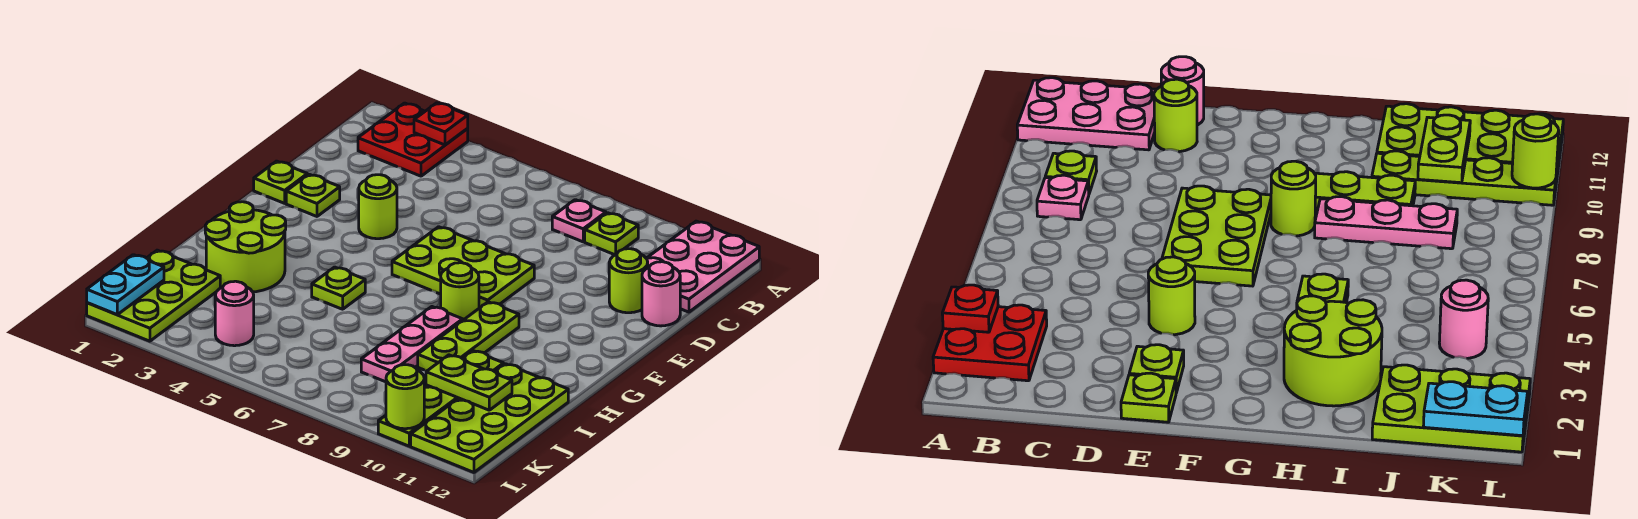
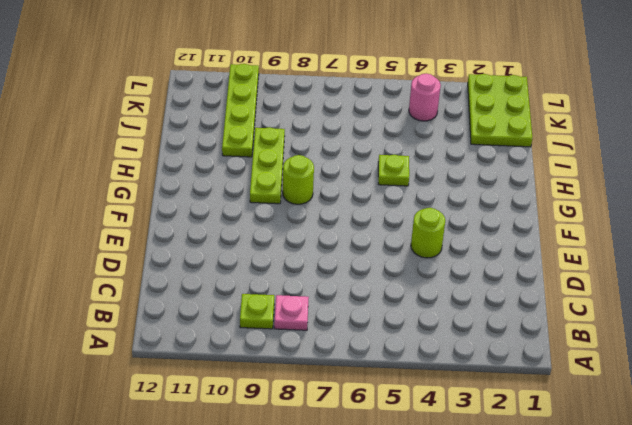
none -> red plate A2:B3 level 1
none -> pink plate A11:C12 level 1
none -> lime round brick D11 level 1

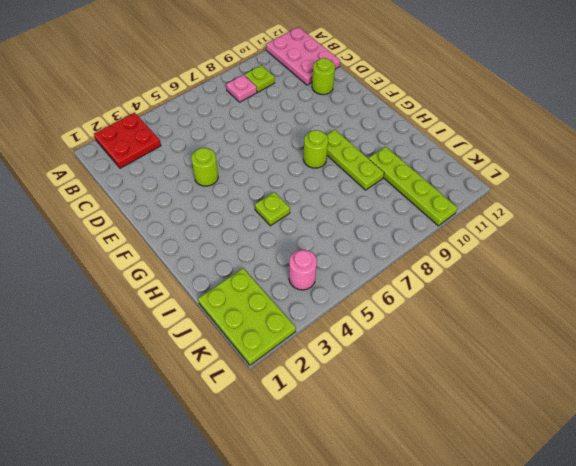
none -> pink round brick D12 level 1
none -> lime plate E1 level 1
none -> lime plate E2 level 1

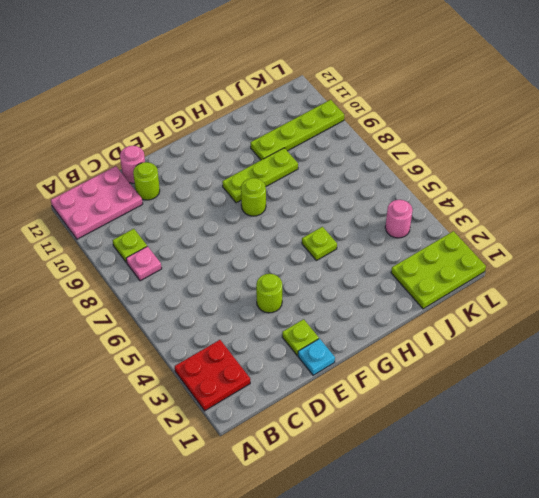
cyan plate E1 level 1 -> lime plate E1 level 1
none -> lime plate E6:F8 level 1
none -> lime round brick H2:I3 level 1
none -> pink plate H8:J8 level 1

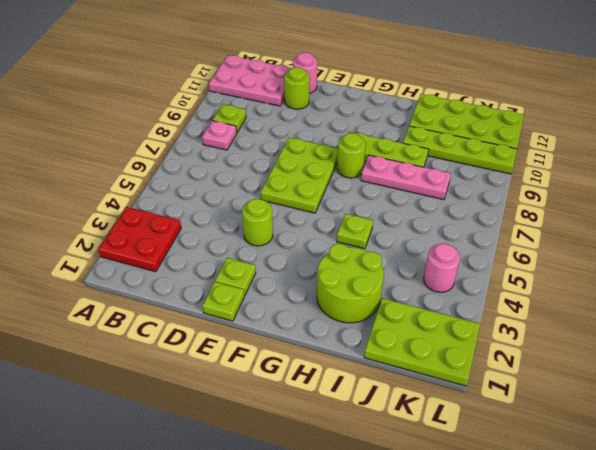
none -> red plate A3 level 2
none -> lime plate J10:J11 level 2
none -> cyan plate K1:L1 level 2

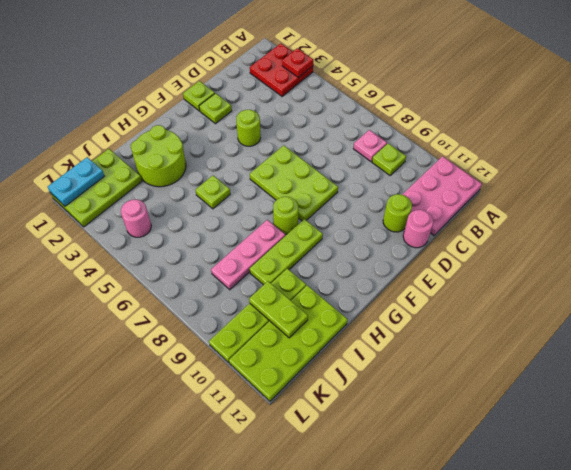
none -> lime round brick L10 level 2

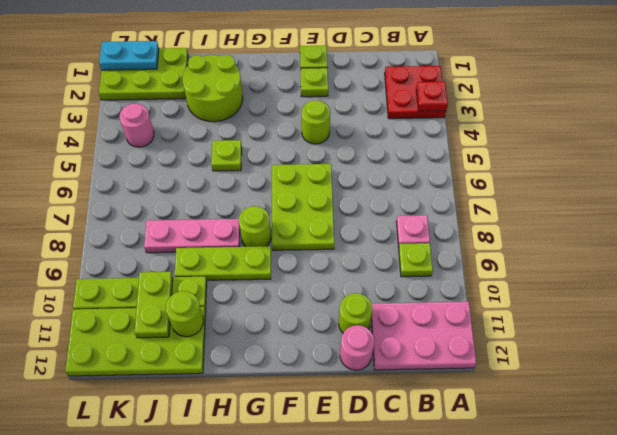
lime round brick I11 level 2 -> lime round brick L10 level 2

